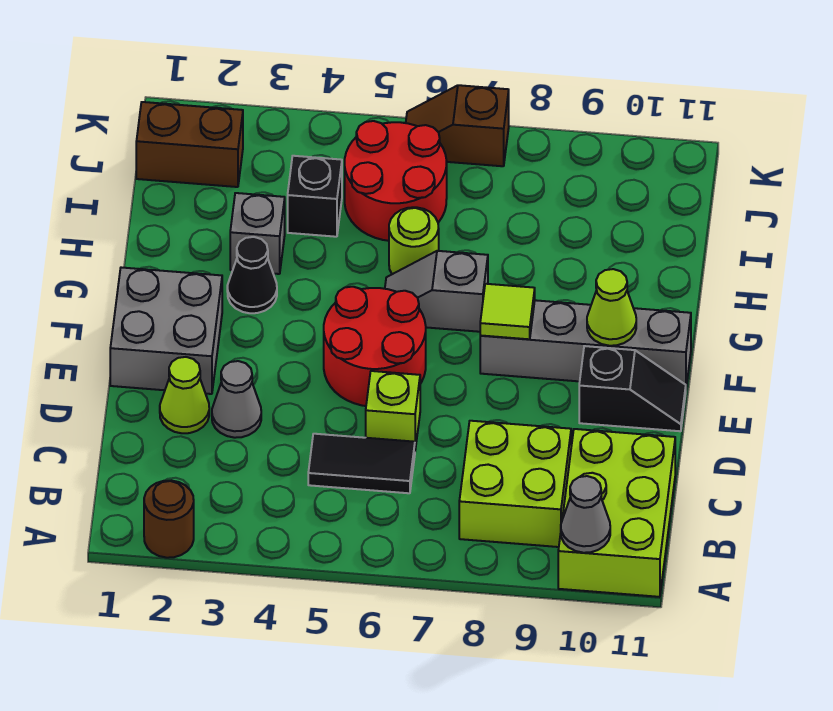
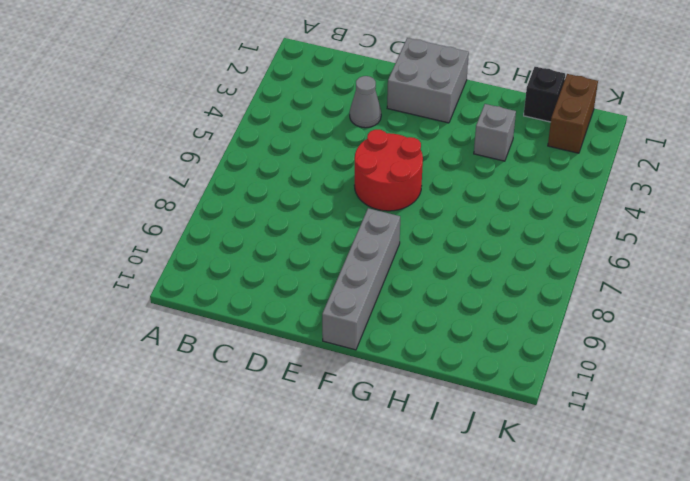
black brick I1 level 1 -> black brick I4 level 1
none -> brown round brick A2 level 1
none -> lime brick A10:C11 level 1
none -> lime brick B8:C9 level 1

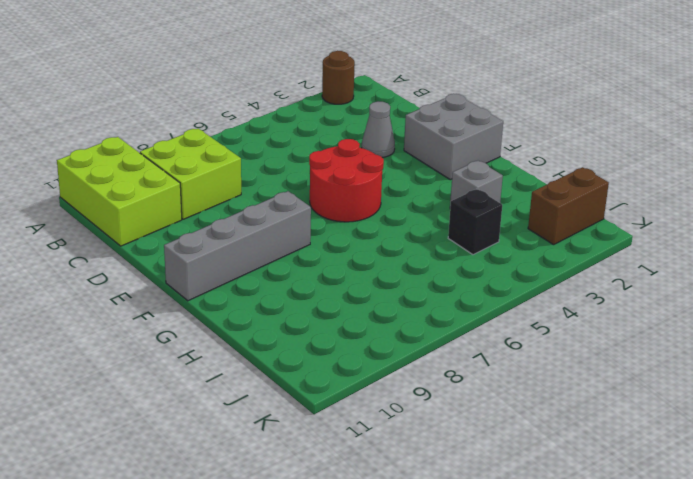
none -> black tile C5:C6 level 1
none -> lime cone D2 level 1
none -> lime brick D6 level 1

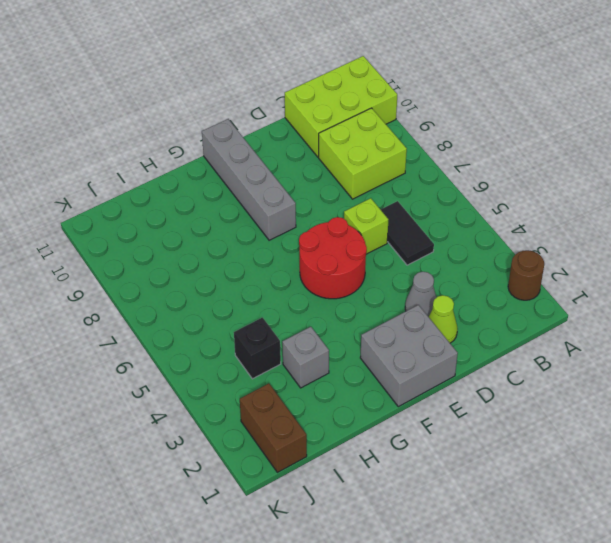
none -> black slope E10:E11 level 1 top 10
none -> black cone G3 level 1
none -> grey slope G6:G7 level 1 top 7

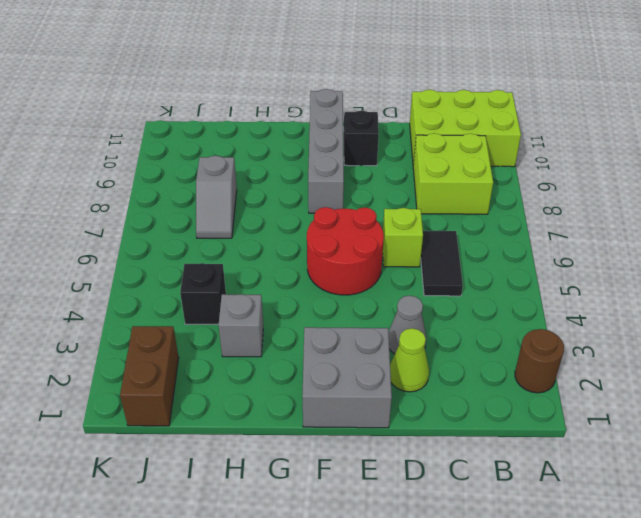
grey slope I7:I8 level 1 top 8 -> grey slope G6:G7 level 1 top 7
none -> black cone G3 level 1
none -> lime round brick H6 level 1
none -> red round brick I5:J6 level 1

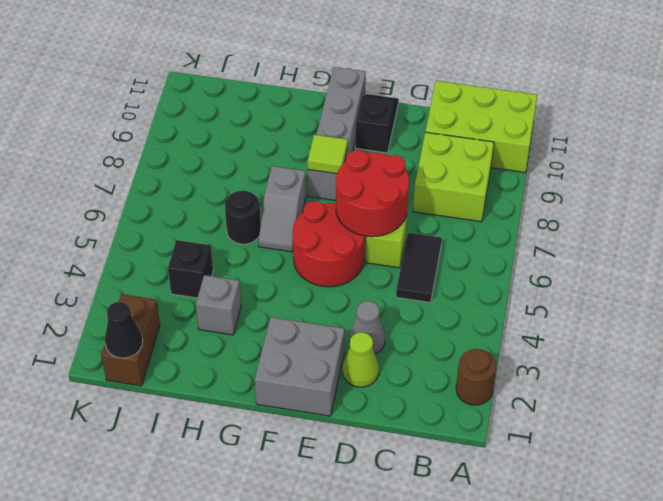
red round brick D6:E7 level 2 -> red round brick I5:J6 level 1
black round brick H6 level 1 -> lime round brick H6 level 1
black cone J1 level 2 -> black cone G3 level 1
none -> brown slope K6:K7 level 1 top 7
none -> grey cone A10 level 2
none -> lime cone F10 level 2

